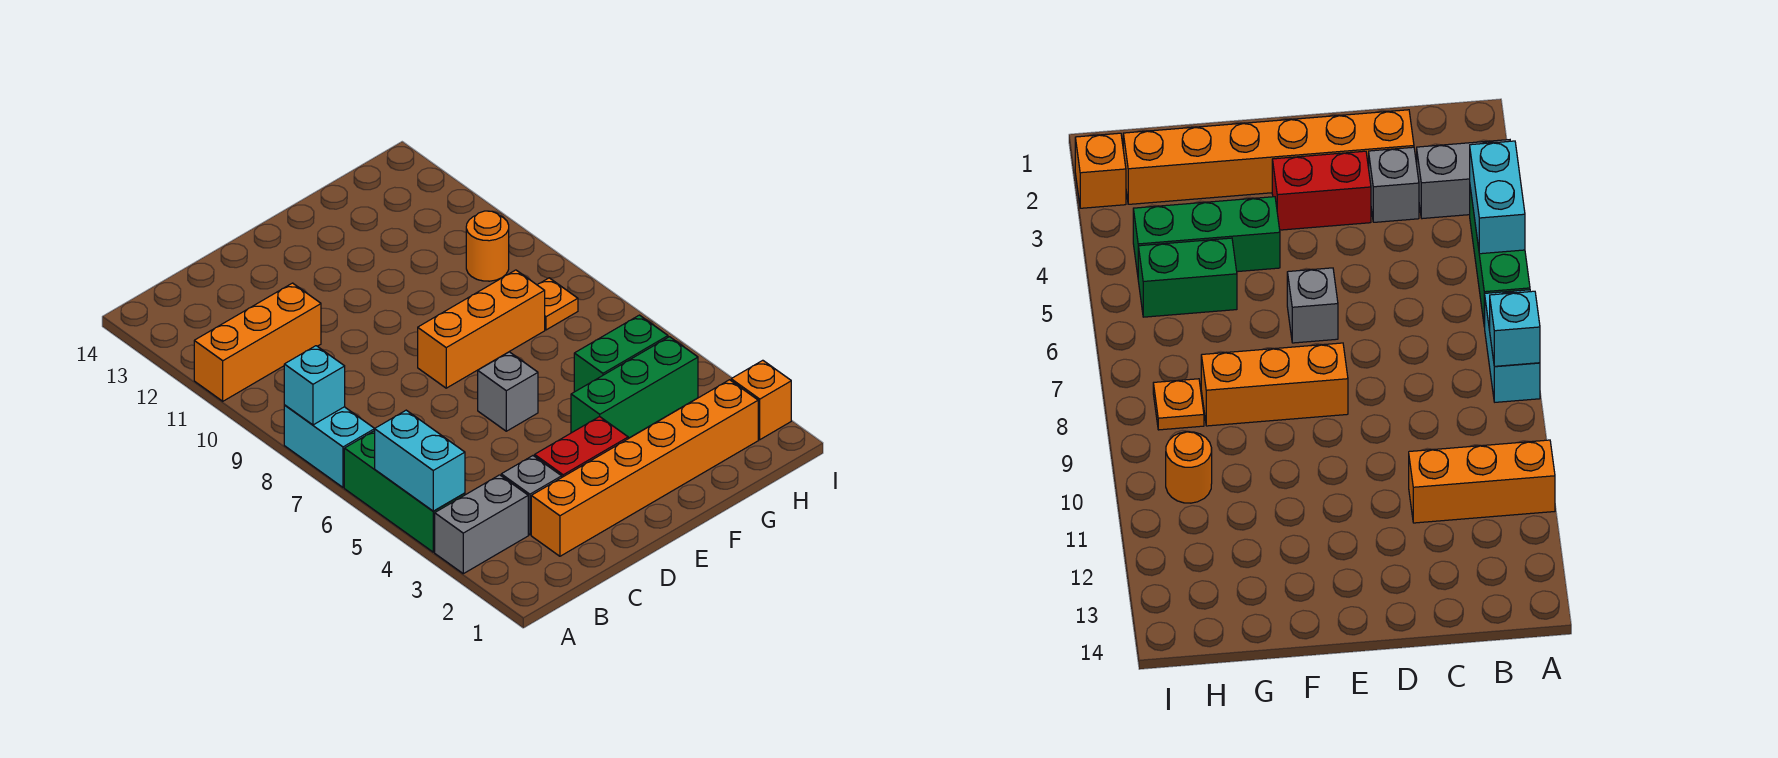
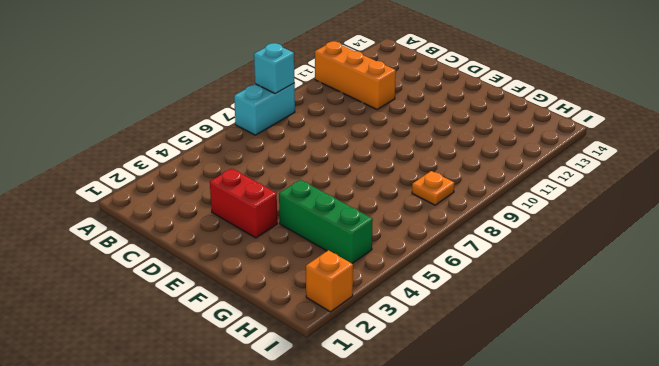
none -> grey brick A3:B3 level 1
none -> green brick A4:A6 level 1
none -> orange brick C2:H2 level 1

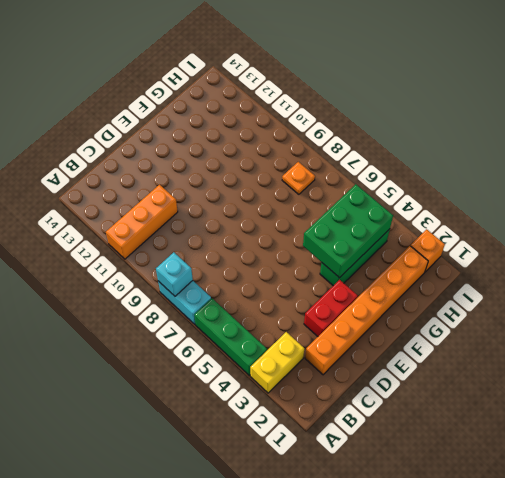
yellow brick A3:B3 level 1 -> grey brick A3:B3 level 1
green brick F4:H5 level 2 -> none
none -> grey brick C3 level 1
none -> grey brick E6 level 1
none -> orange brick E8:G8 level 1

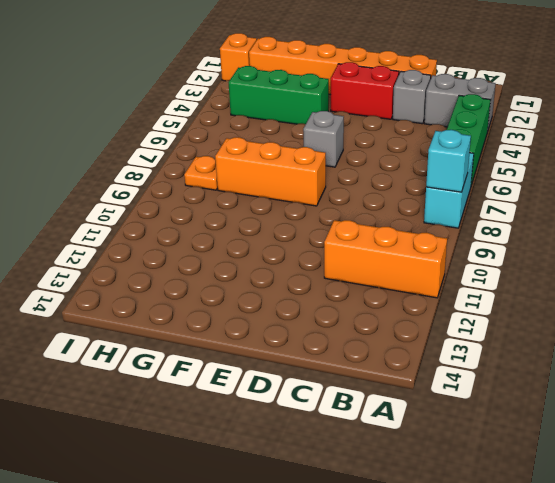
none -> green brick G5:H5 level 1
none -> orange round brick H10 level 1
none -> cyan brick A4:A5 level 2

